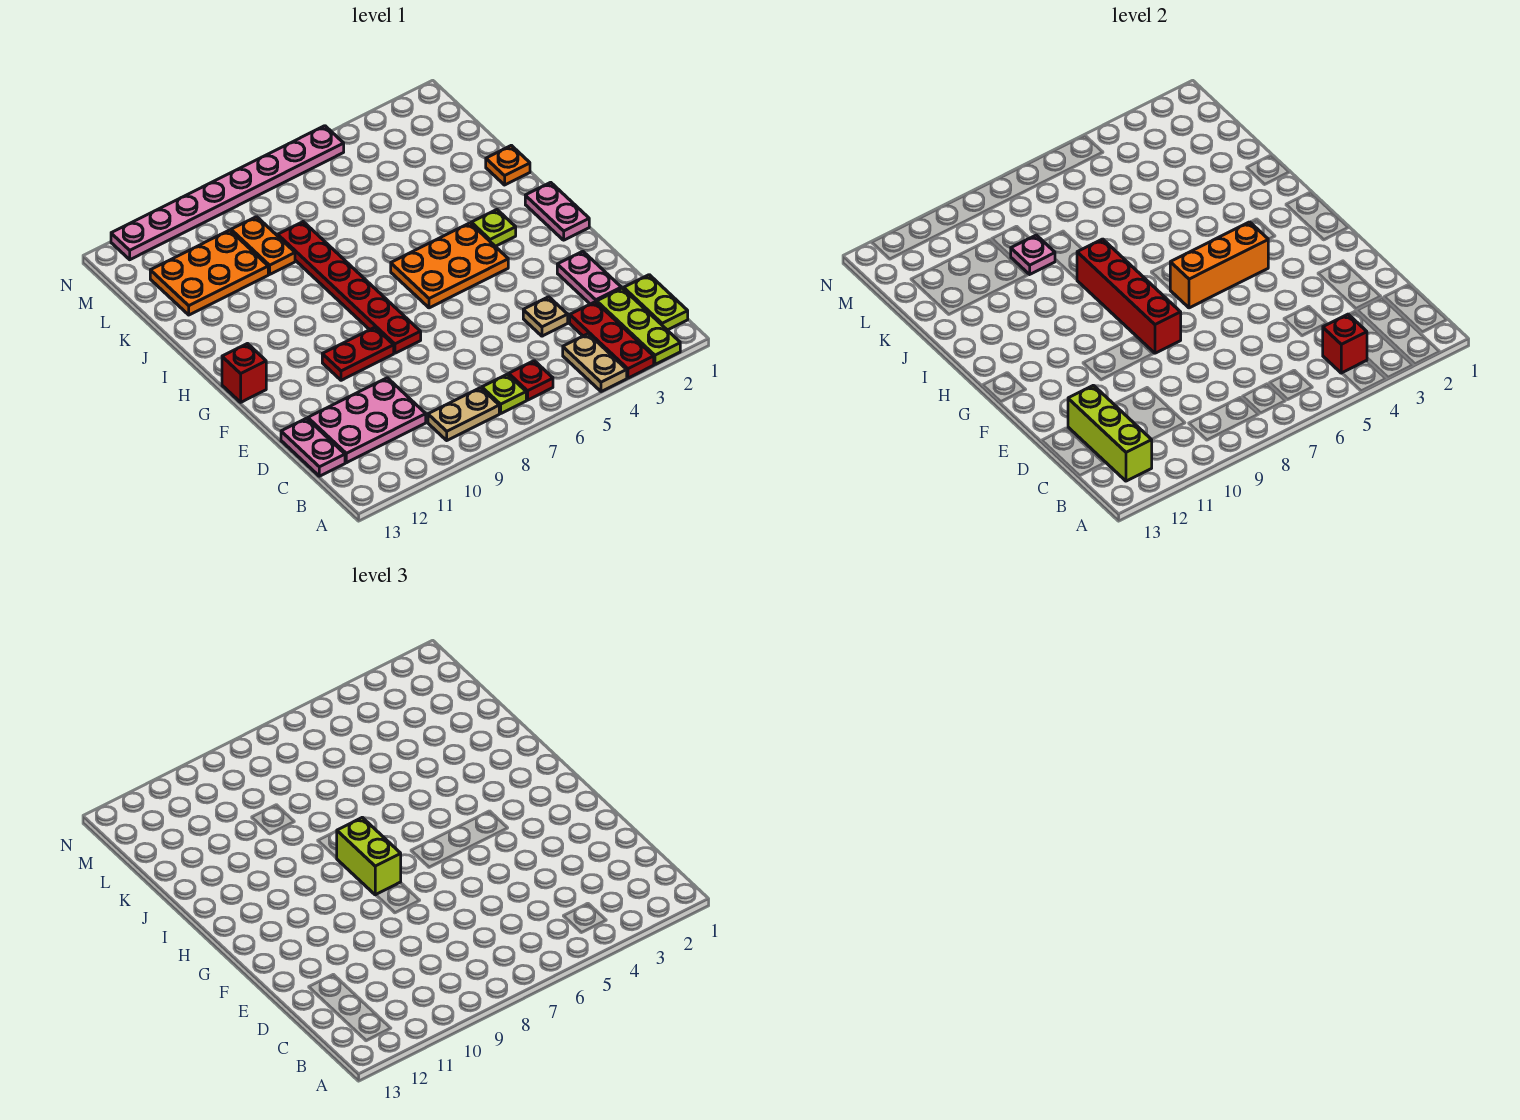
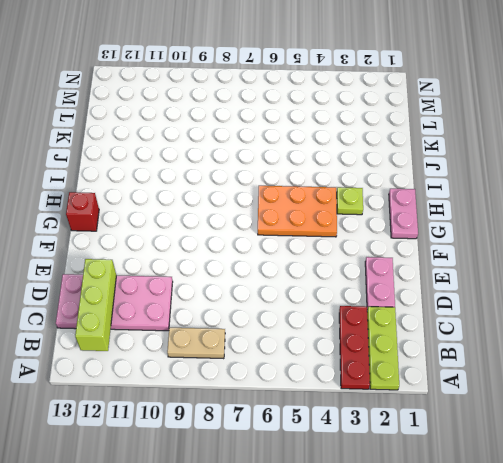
none -> tan plate A4:B4 level 1
none -> lime plate B1:C1 level 1
none -> red plate B6 level 1

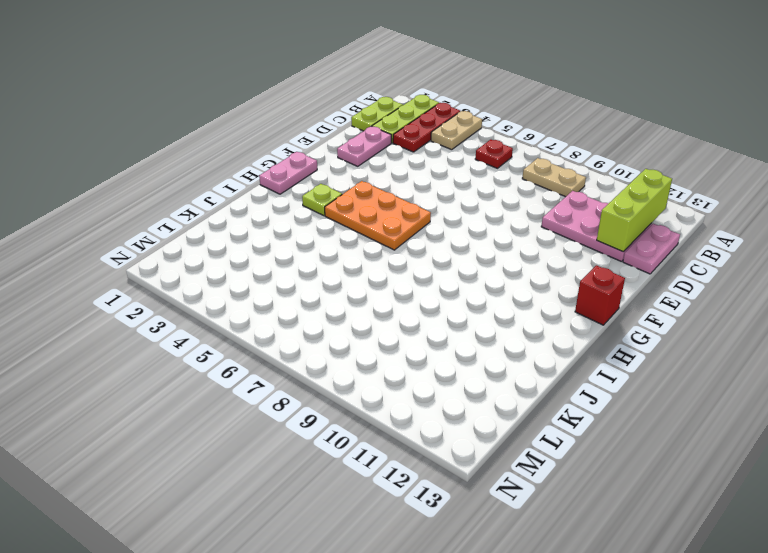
none -> lime plate B7 level 1
none -> tan plate D4 level 1
none -> red plate F8:K8 level 1

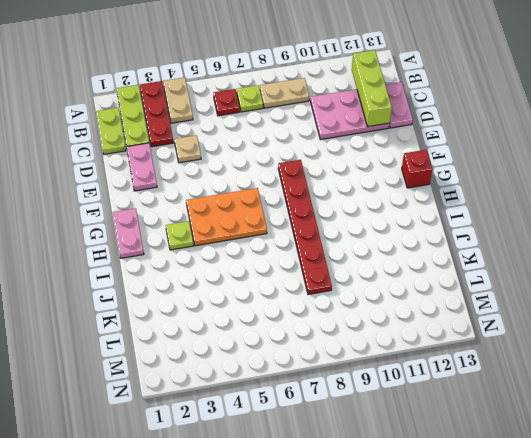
none -> red plate F9:F10 level 1
none -> orange plate J1 level 1
none -> orange plate K9:L9 level 1

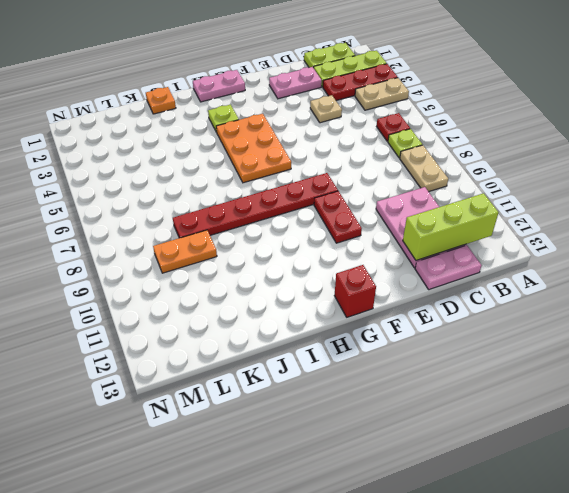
none -> orange plate K10:L12 level 1
none -> pink plate N5:N12 level 1
none -> red brick B4 level 2

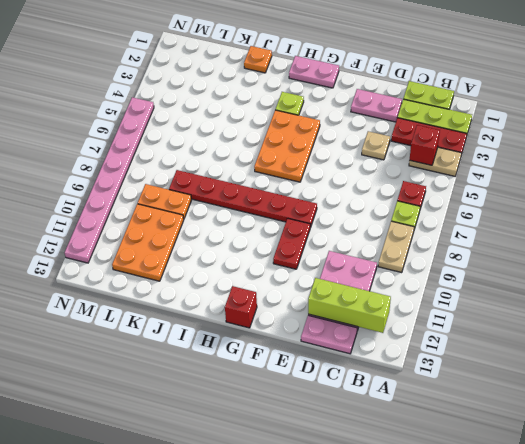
none -> red brick F8:I8 level 2
none -> orange brick G4:G6 level 2
none -> pink plate K9 level 2

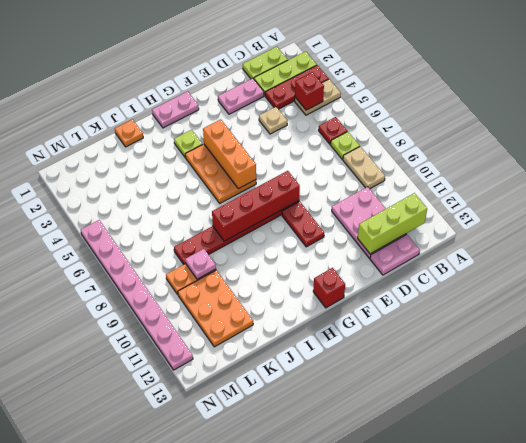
none -> lime brick G8:H8 level 3

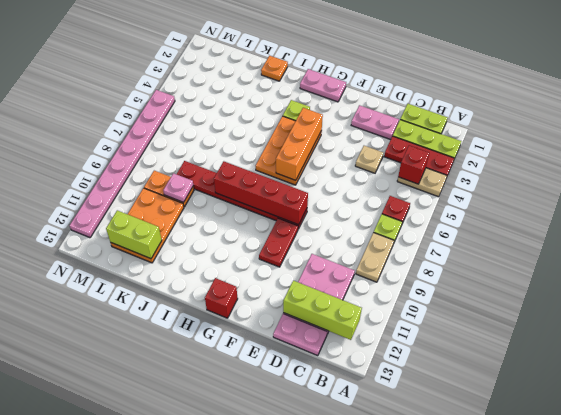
lime brick K12:L12 level 2 -> lime brick G8:H8 level 3

